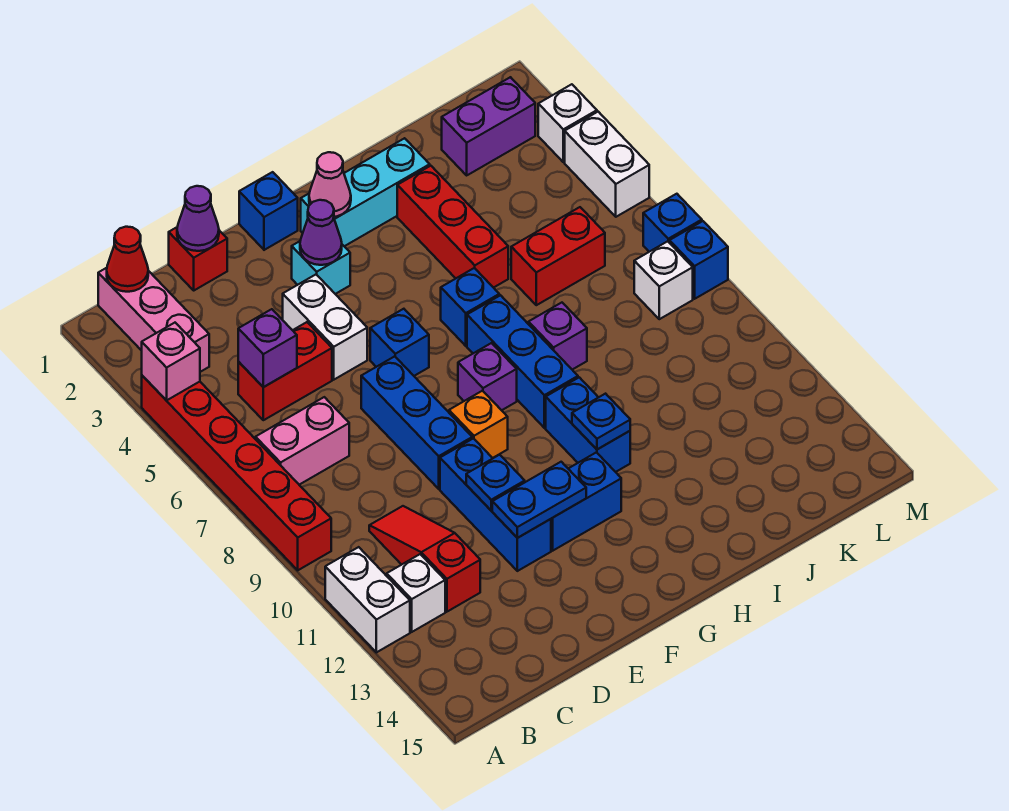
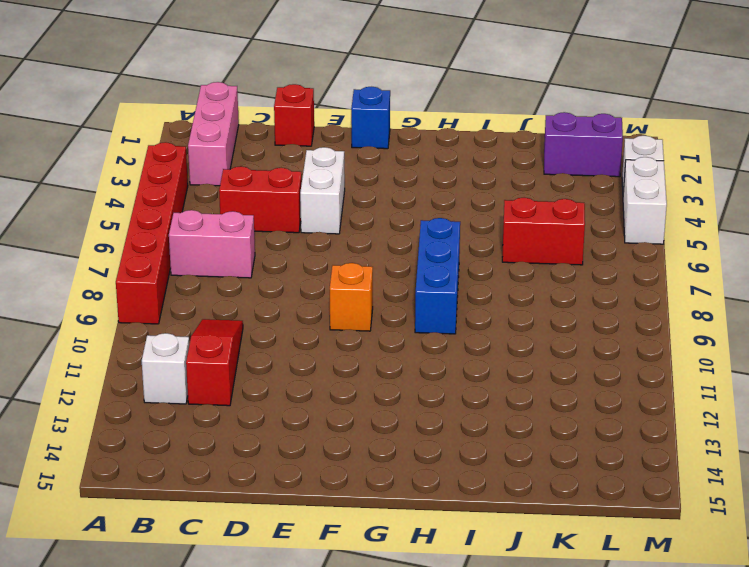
none -> white brick A11:A12 level 1
none -> blue brick E7:E9 level 1
none -> blue brick E10:E12 level 1
none -> cyan brick F3 level 1

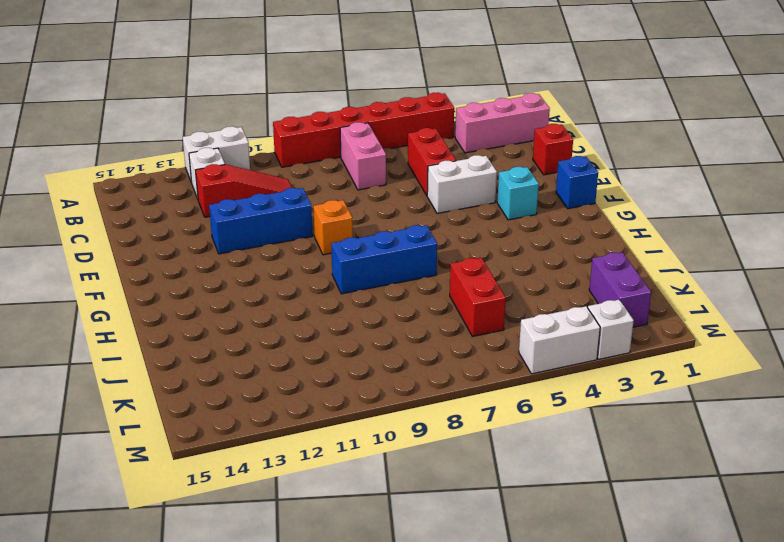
none -> blue brick E7:E9 level 1
none -> blue brick F6 level 1
none -> blue brick F12:G12 level 1
none -> cyan brick G2:I2 level 1

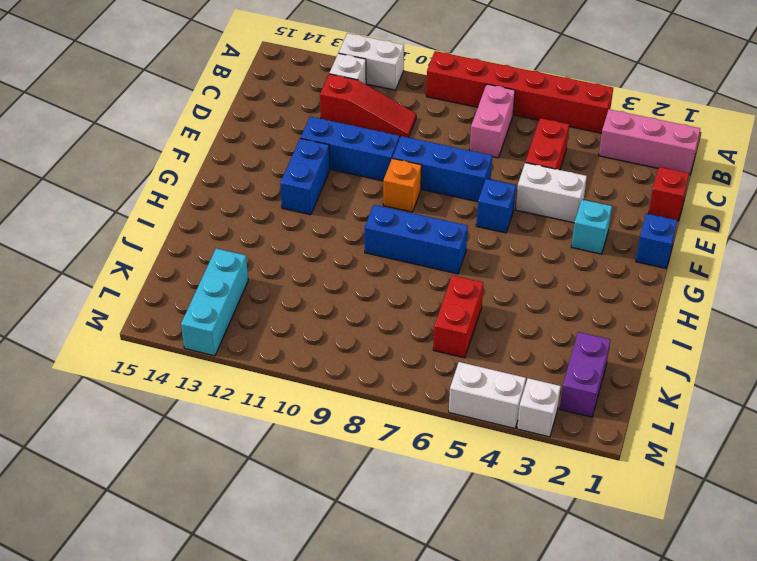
cyan brick K13:M13 level 1 -> cyan brick G2:I2 level 1
none -> purple brick G8 level 1
none -> blue brick H6 level 1
none -> blue brick H10:H11 level 1
none -> red brick I3:I5 level 1

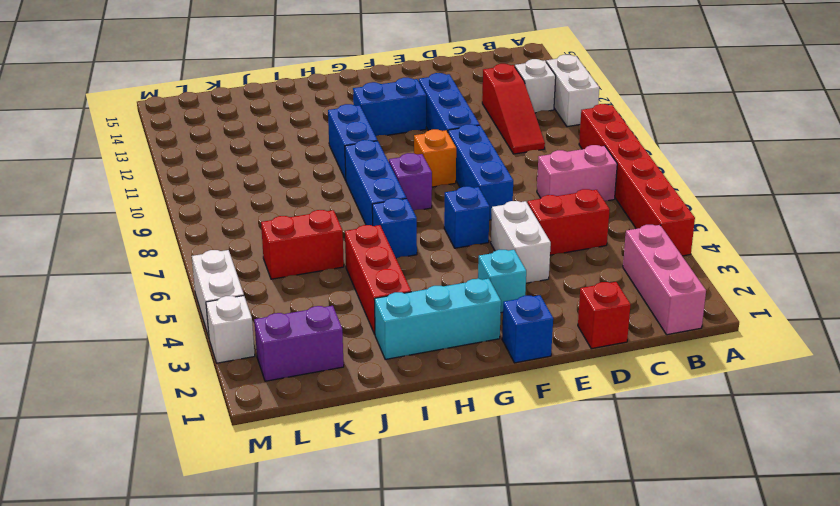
none -> purple brick I8 level 1
none -> white brick L8 level 1
none -> blue brick M7 level 1
none -> blue brick M8 level 1

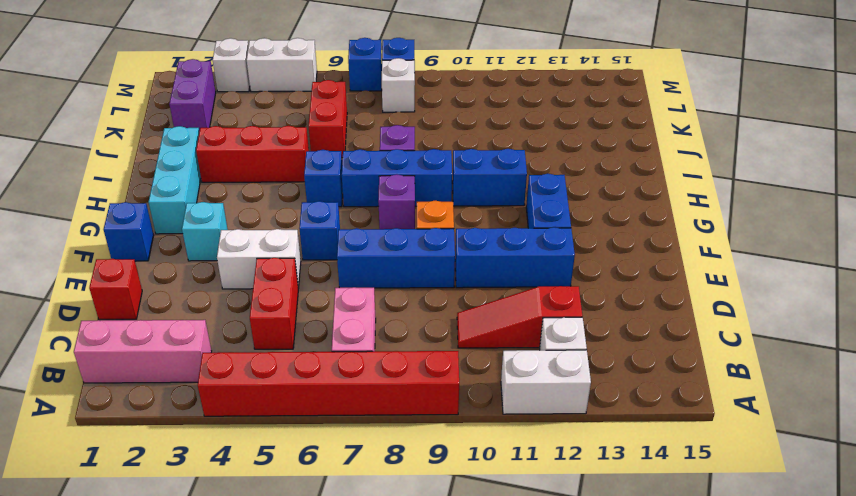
none -> pink brick A4 level 2
none -> red cone B1 level 2
none -> purple brick C5 level 2
none -> purple cone D1 level 2

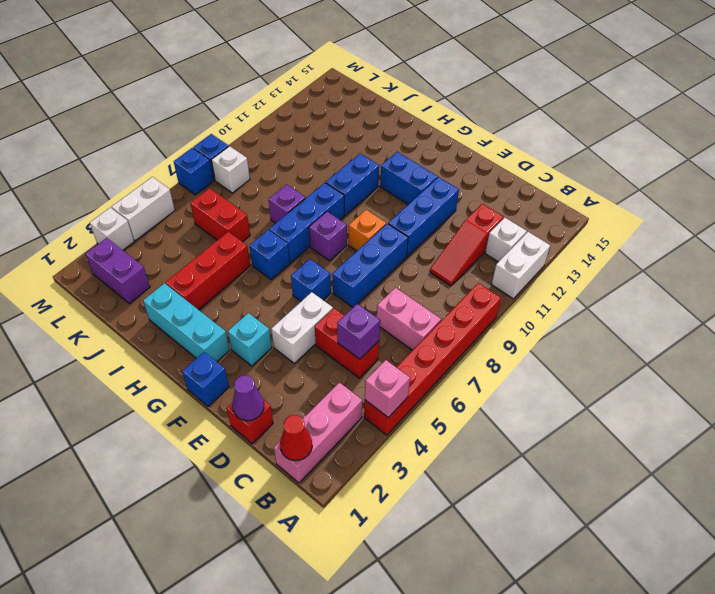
none -> blue plate E11 level 2
none -> blue plate E12:F12 level 2
none -> purple cone F3 level 2
none -> pink cone G2 level 2

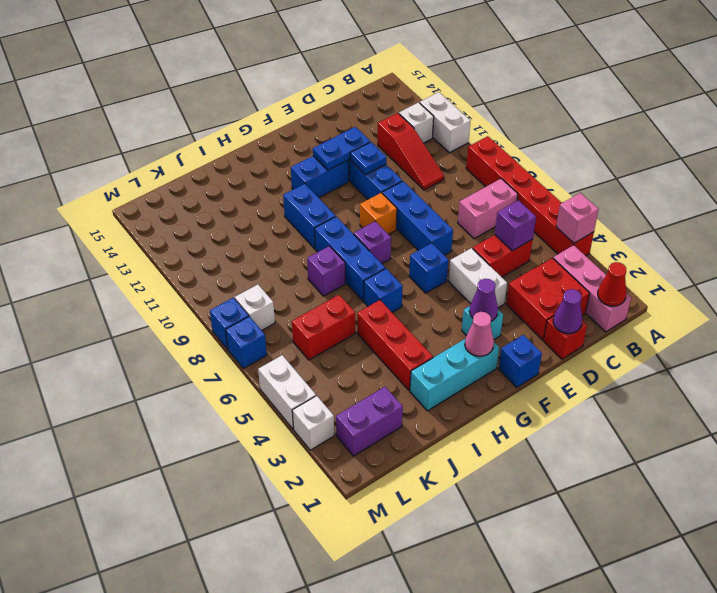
red brick C2:D3 level 1 -> none
none -> blue plate H11 level 2

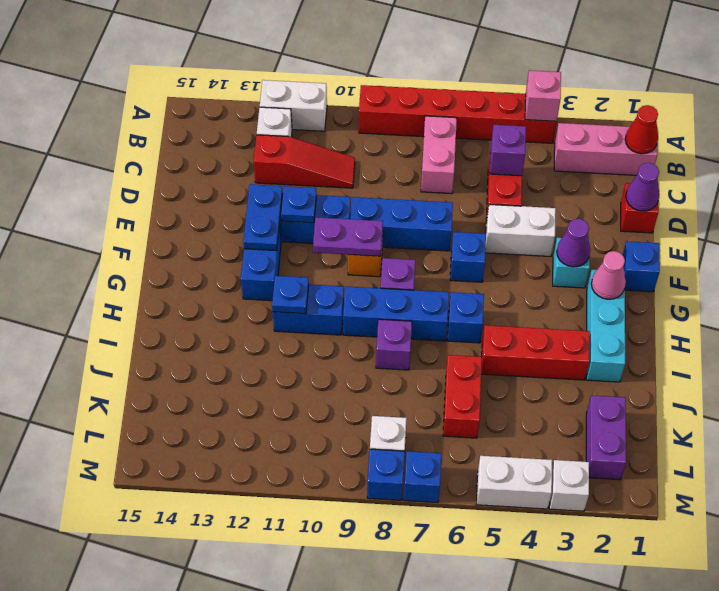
purple plate F9:F10 level 2 -> none

